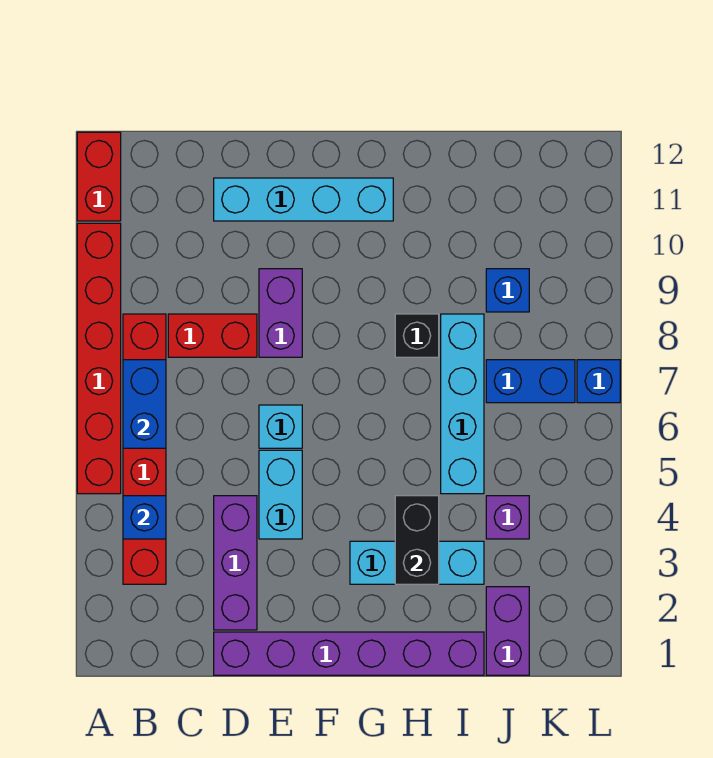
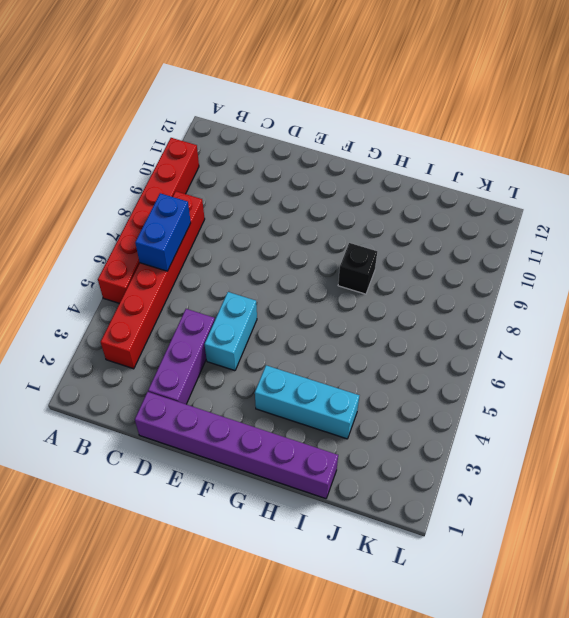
none -> red brick A11:A12 level 1
none -> red brick C8:D8 level 1
none -> cyan brick D11:G11 level 1

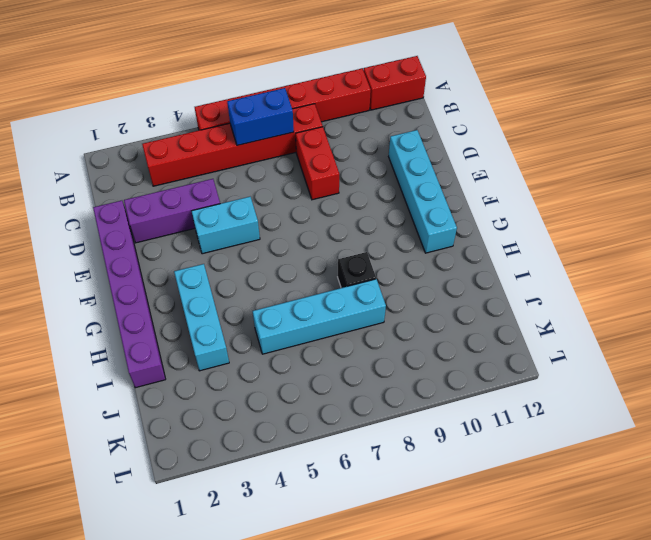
none -> cyan brick E6 level 1
none -> purple brick E8:E9 level 1
none -> purple brick J1:J2 level 1

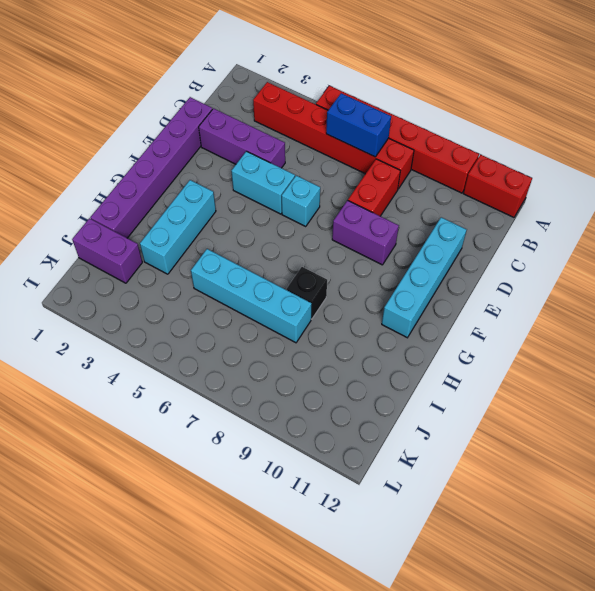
none -> purple brick J4 level 1
none -> blue brick J7:K7 level 1
none -> blue brick J9 level 1

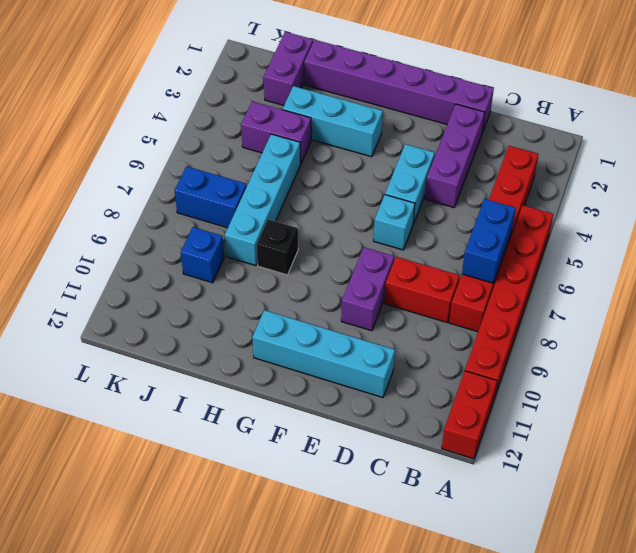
purple brick I4:J4 level 1 -> purple brick J4 level 1
none -> blue brick L7 level 1
none -> blue brick B4 level 2
none -> black brick H3:H4 level 2

